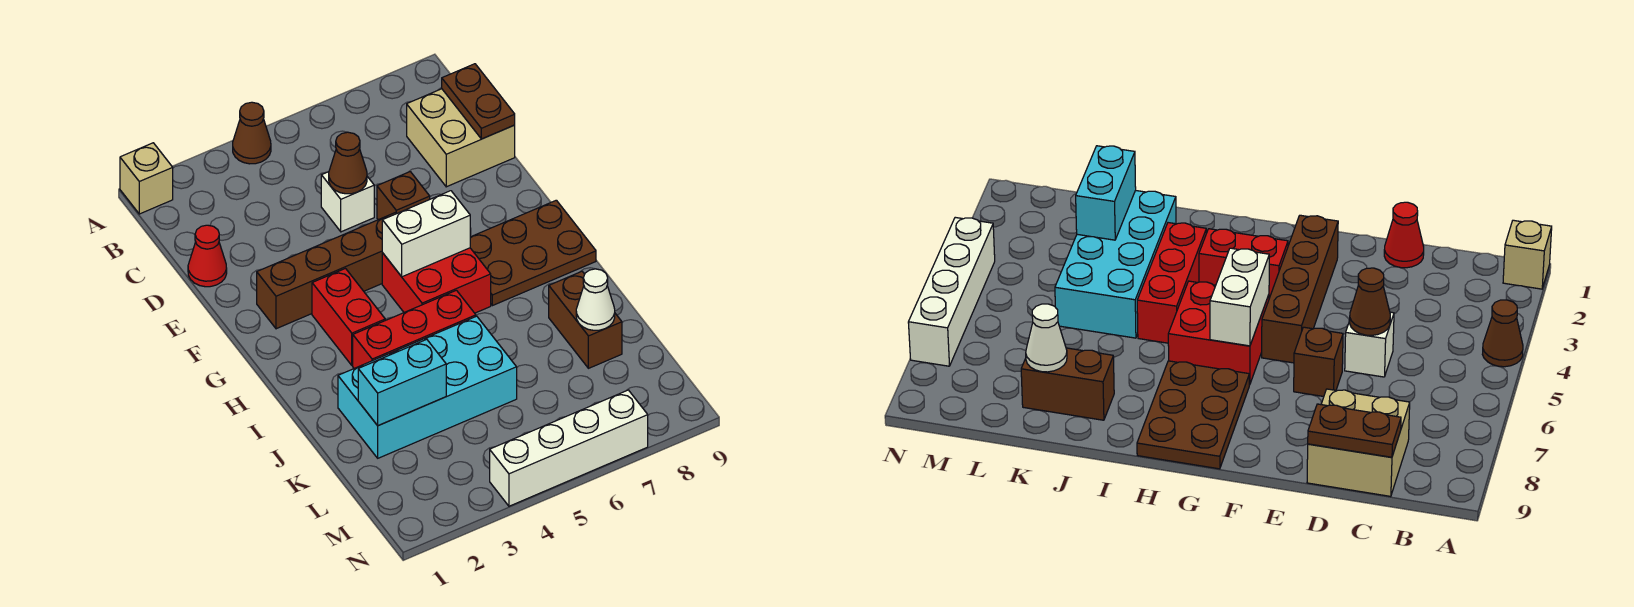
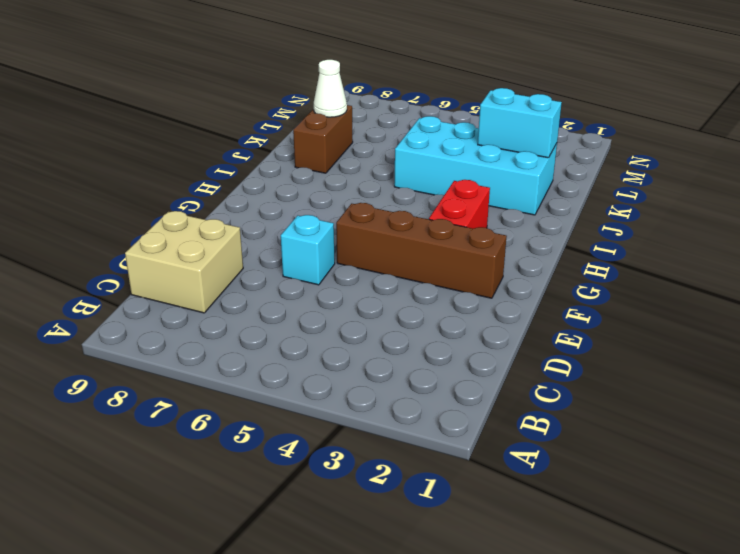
cyan brick E6 level 1 -> brown brick E6 level 1
none -> tan brick A1 level 1
none -> brown cone A4 level 1
none -> red cone D1 level 1

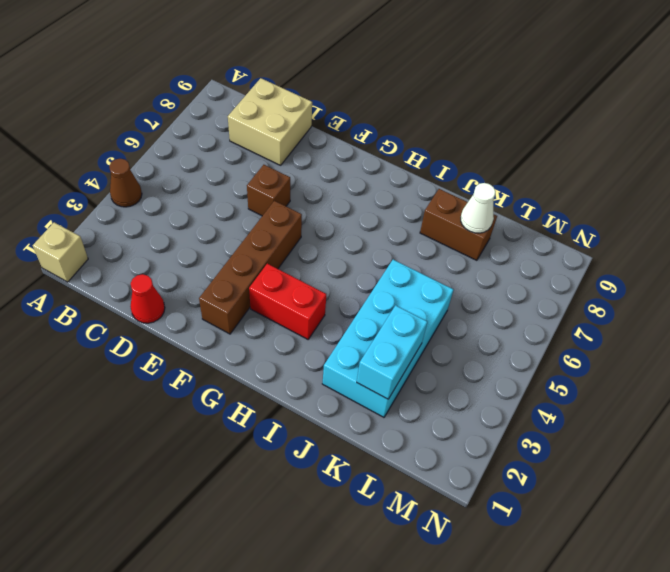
none -> white brick D5 level 1
none -> red brick G5:H6 level 1
none -> brown plate G7:H9 level 1

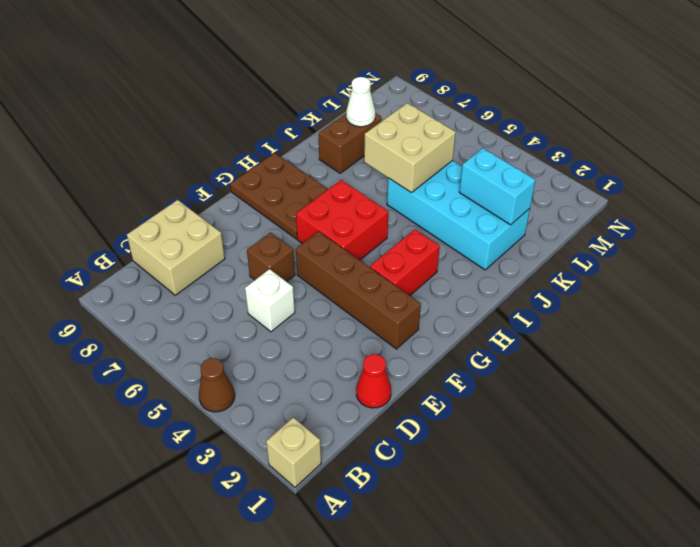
tan brick J5:K6 level 2 -> none
none -> red brick I3:I5 level 1
none -> white brick N4:N7 level 1
none -> brown plate C9:D9 level 2

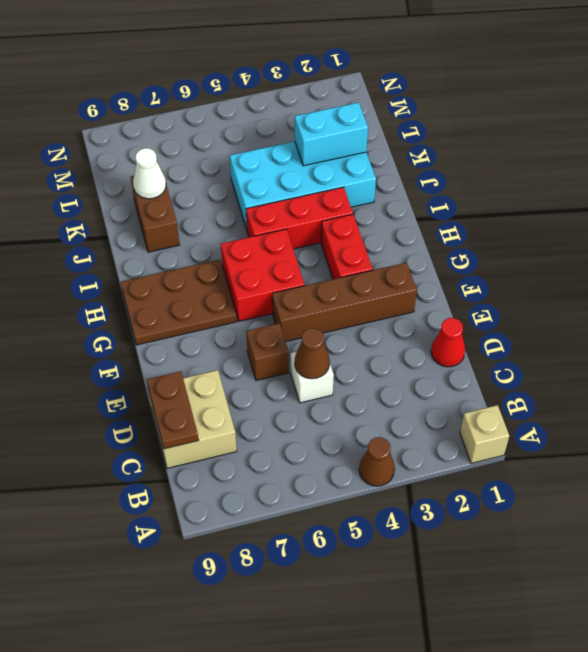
none -> white brick N4:N7 level 1
none -> white brick G5:G6 level 2

